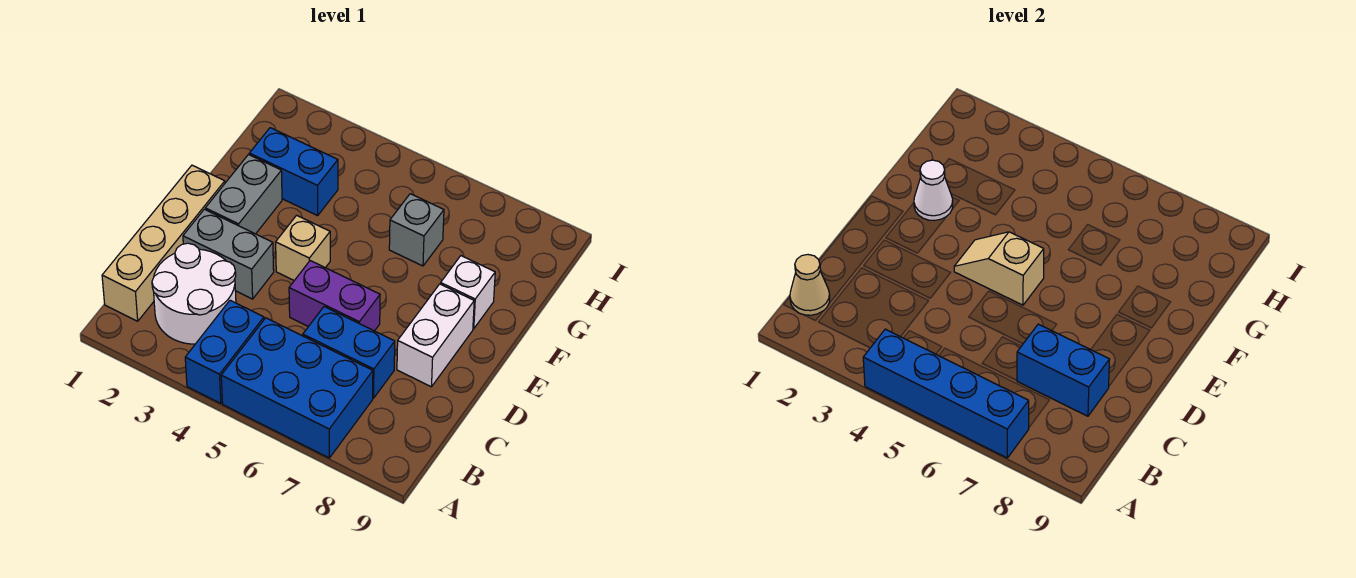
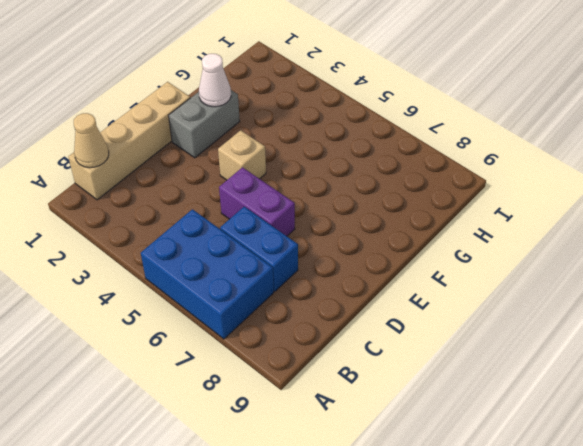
none -> blue brick A4:B4 level 1
none -> white round brick B2:C3 level 1
none -> grey brick D2:D3 level 1

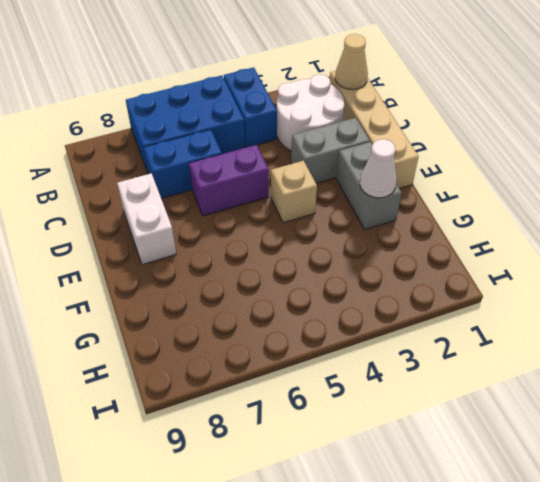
none -> white brick F8 level 1
none -> blue brick G2:G3 level 1
none -> grey brick G6 level 1

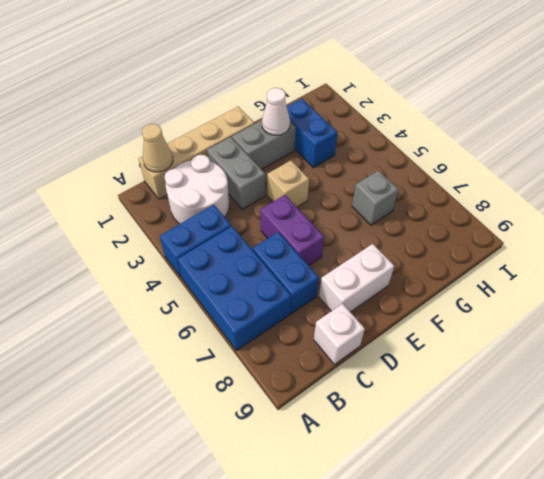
white brick C9 level 1 -> white brick F8 level 1
none -> blue brick A4:A7 level 2
none -> blue brick C7:C8 level 2
none -> tan slope E4:E5 level 2 top 5

